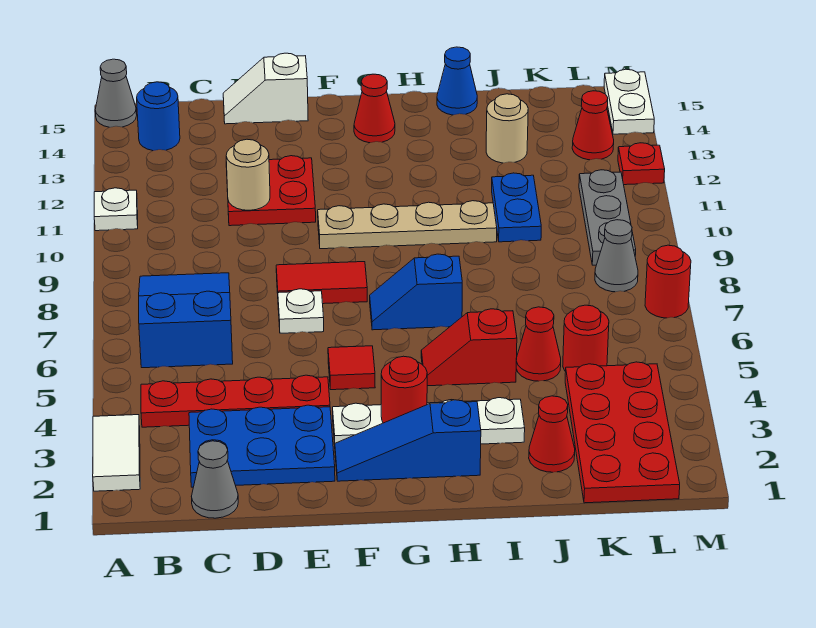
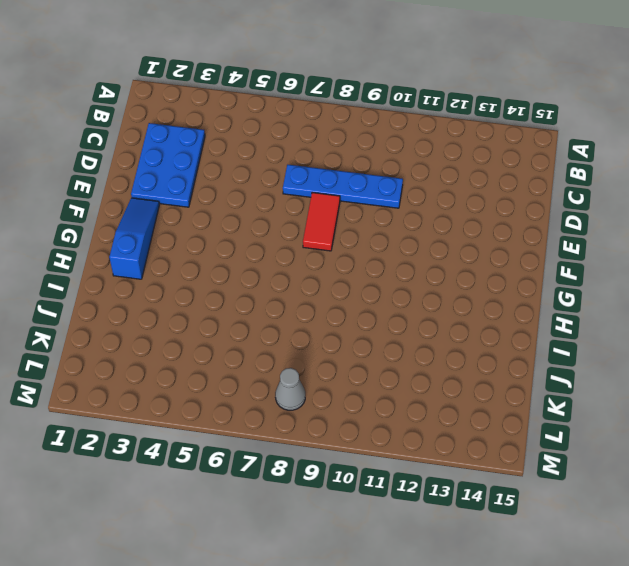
blue plate D7:D10 level 1 -> none
none -> white tile A2:A3 level 1
none -> white plate A11 level 1
none -> grey cone A15 level 1
none -> red plate B4:E4 level 1

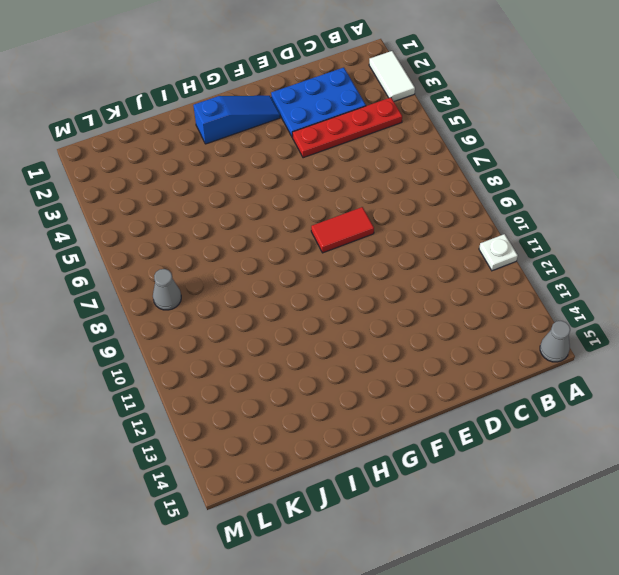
none -> blue slope B6:C8 level 1 top 6
none -> blue round brick B14 level 1
none -> grey cone C1 level 1
none -> red plate D11:E12 level 1

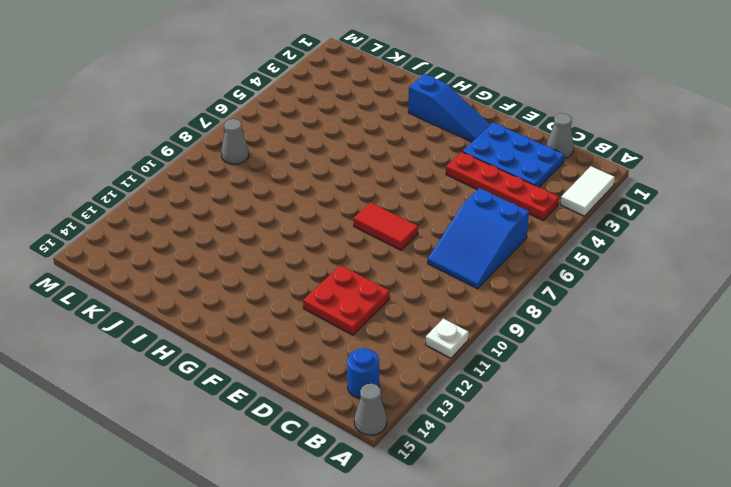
none -> white slope D15:E15 level 1 top E
none -> white plate E7 level 1
none -> white plate F3:I3 level 1
none -> red tile F5 level 1

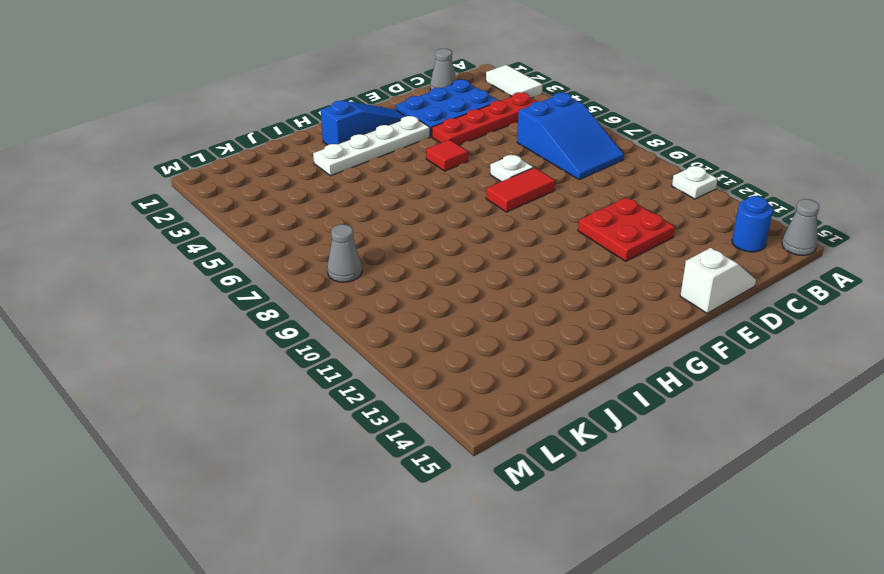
none -> tan plate F10:I10 level 1
none -> blue slope G7:H7 level 1 top H
none -> red cone G14 level 1
none -> red slope H5:I5 level 1 top I

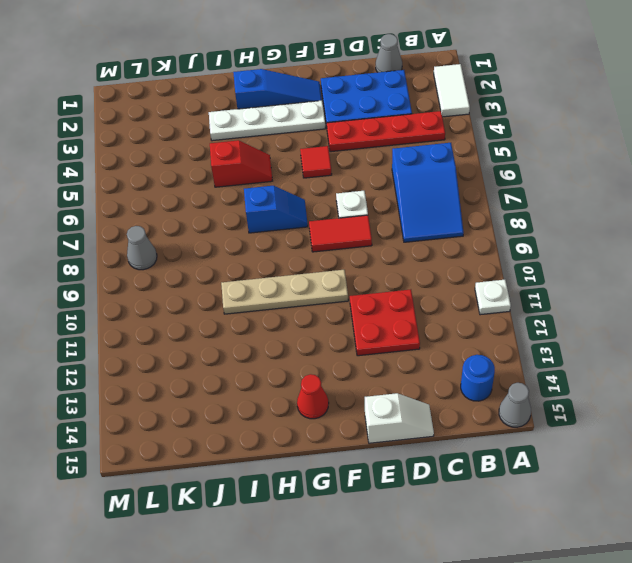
none -> blue cone I15 level 1
none -> red cone J2 level 1
none -> red cone J5 level 1
none -> blue plate J10:J11 level 1

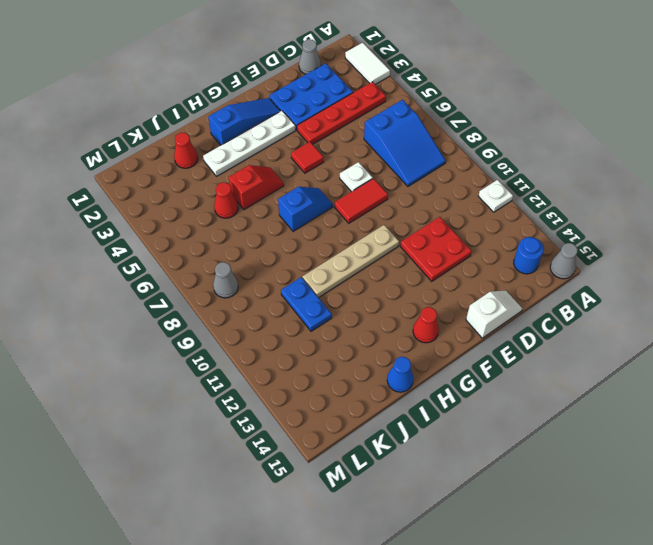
none -> tan round brick J13 level 1
none -> red plate K1:L4 level 1
none -> red round brick K5 level 1
none -> grey plate L9:L11 level 1

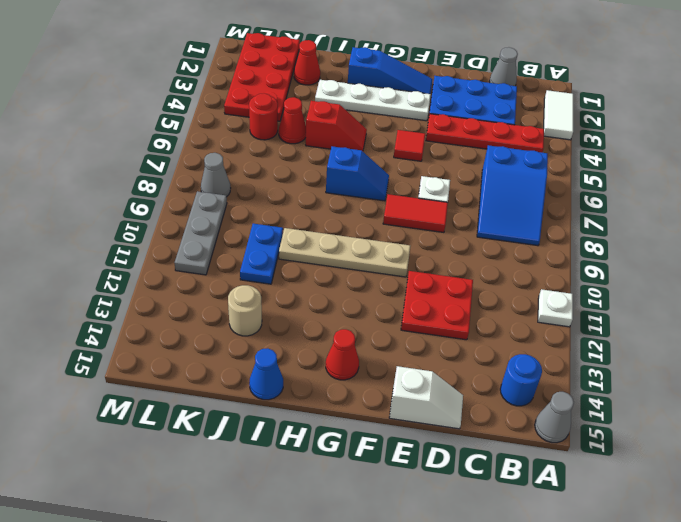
none -> red cone L13 level 1
none -> red round brick M7 level 1
none -> red plate M12 level 1
none -> white plate M14:M15 level 1

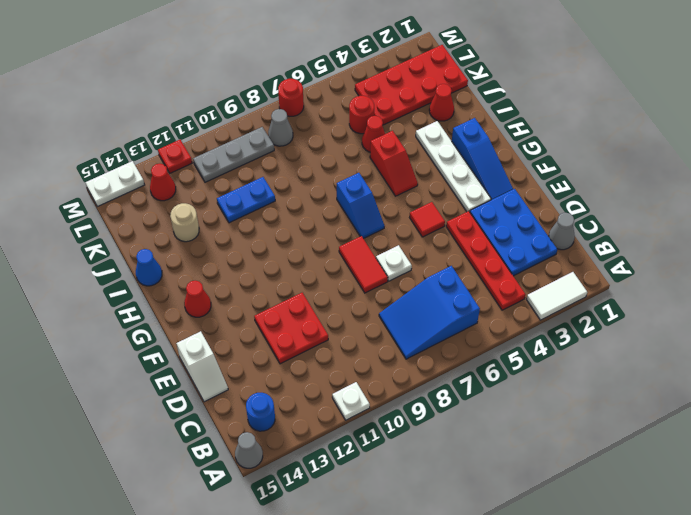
none -> tan plate F10:I10 level 1
none -> tan round brick D11 level 2
none -> red round brick G3 level 2

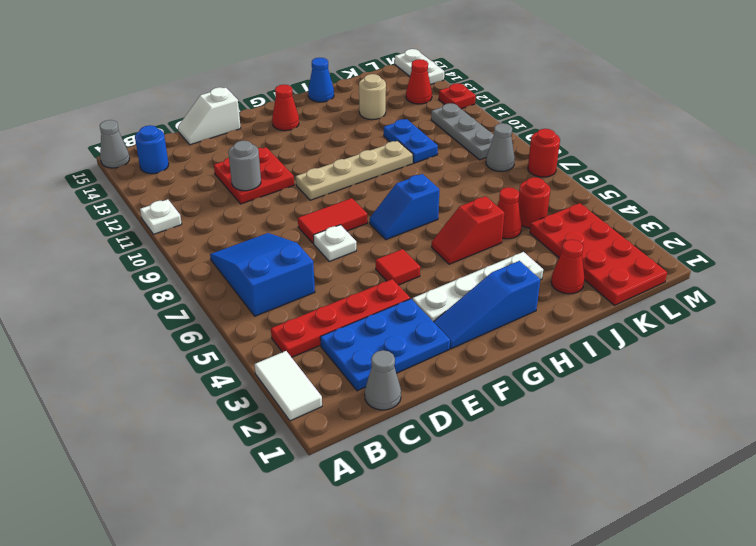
grey round brick D11 level 2 -> tan round brick D11 level 2
none -> red round brick G3 level 2

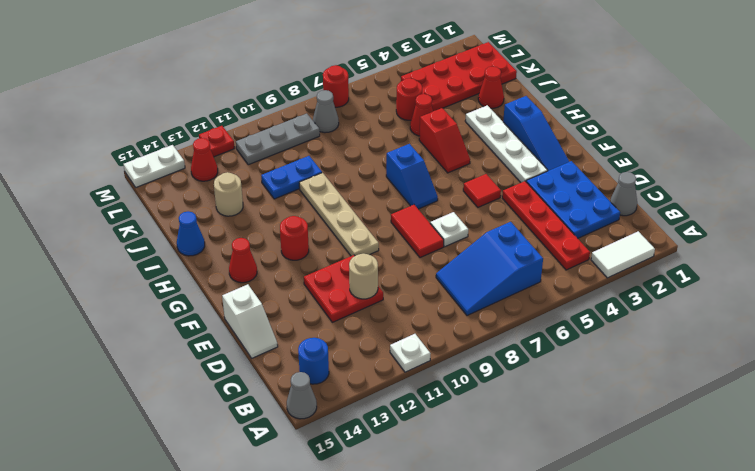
red round brick G12 level 1 -> red round brick G3 level 2

